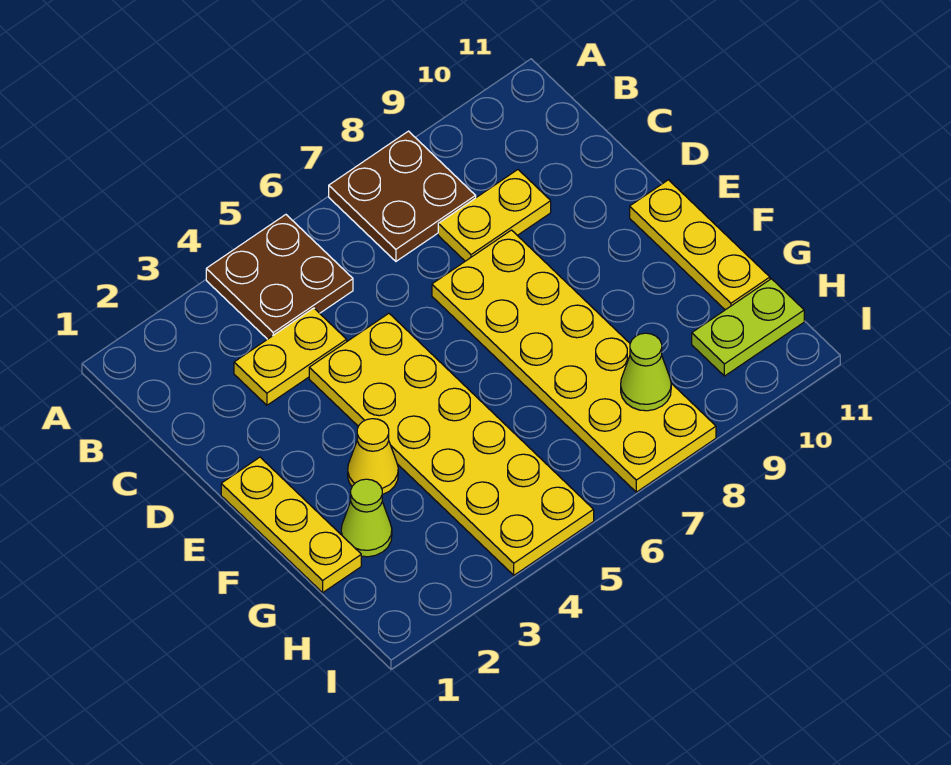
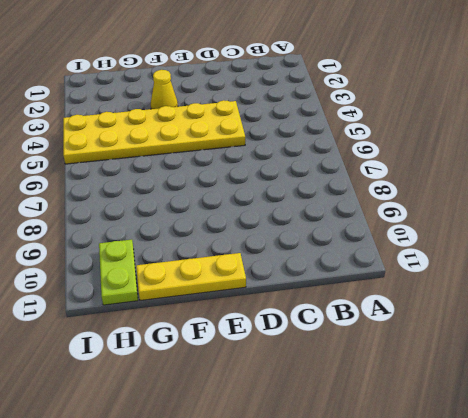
none -> brown plate A4:B5 level 1
none -> brown plate A7:B8 level 1
none -> yellow plate C3:C4 level 1

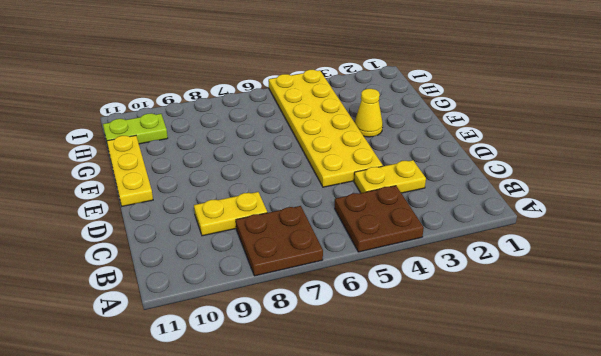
none -> yellow plate D7:I8 level 1
none -> yellow plate E1:G1 level 1
none -> lime cone G2 level 1

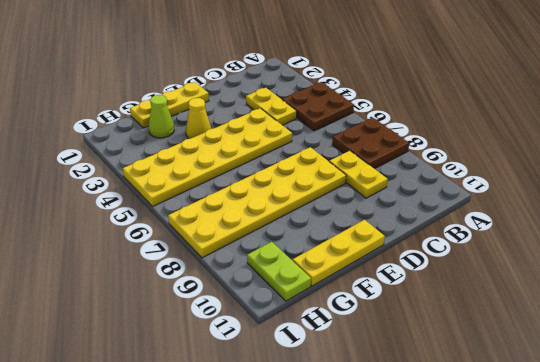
none -> lime cone H8 level 2

